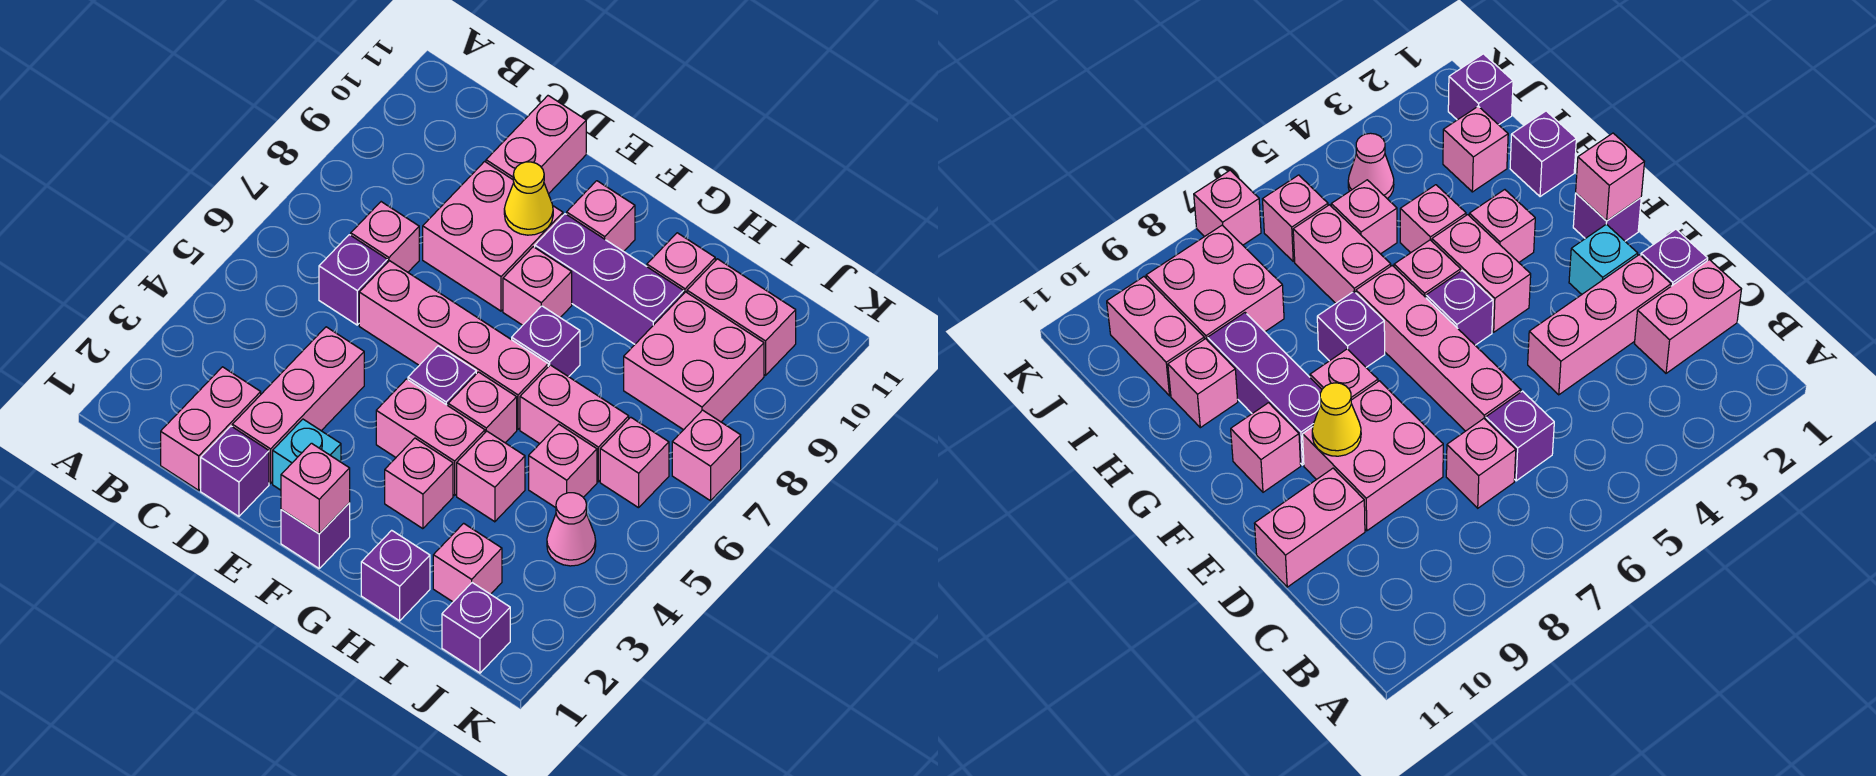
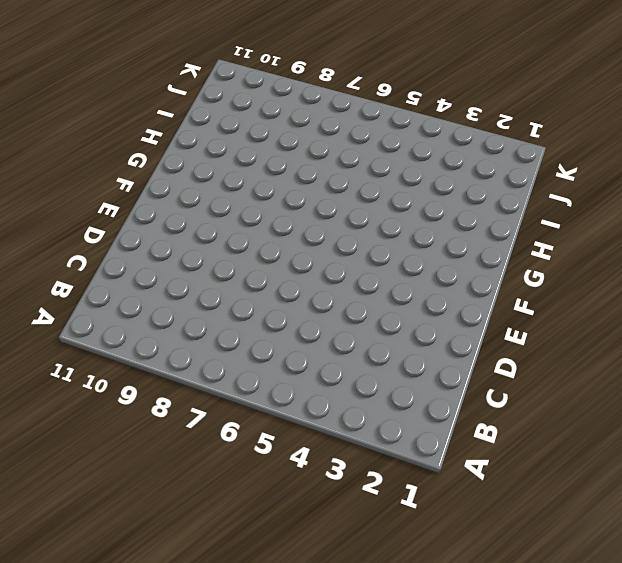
none -> pink brick C1:C2 level 1
none -> purple brick C6 level 1
none -> pink brick C7 level 1
none -> purple brick D1 level 1

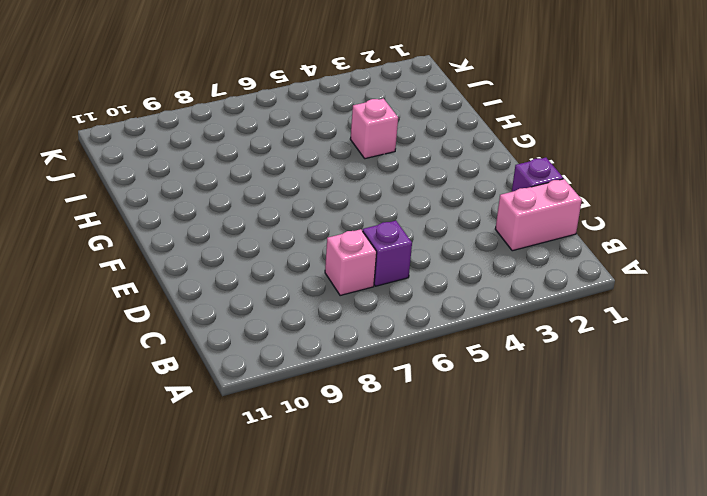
none -> pink brick D2:D4 level 1
none -> pink brick D6:G6 level 1
none -> pink brick D8:E9 level 1
none -> pink brick D10:D11 level 1

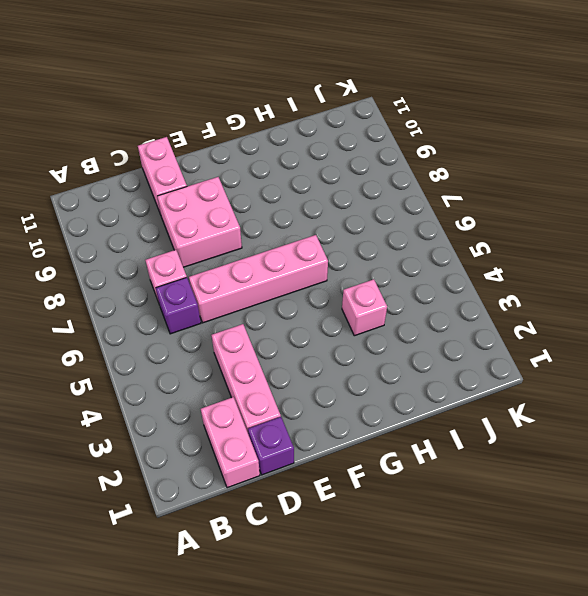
none -> cyan brick E2 level 1
none -> purple brick F1 level 1
none -> pink brick F4:G4 level 1
none -> purple brick F5 level 1

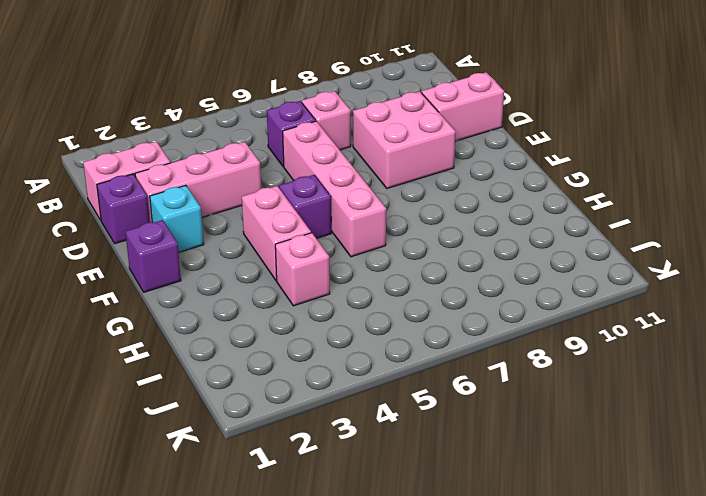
none -> pink brick F8 level 1
none -> purple brick F9:H9 level 1
none -> pink brick F10 level 1
none -> pink brick G3 level 1

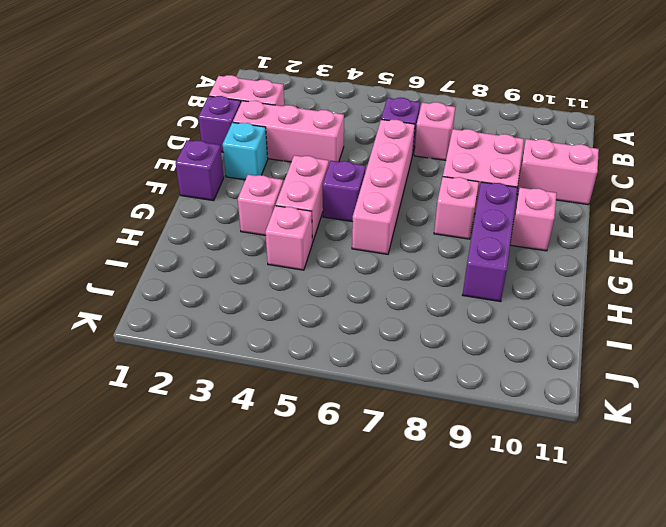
none -> pink brick G5 level 1
none -> purple brick G7 level 1
none -> purple brick H1 level 1
none -> pink brick H6:I6 level 1

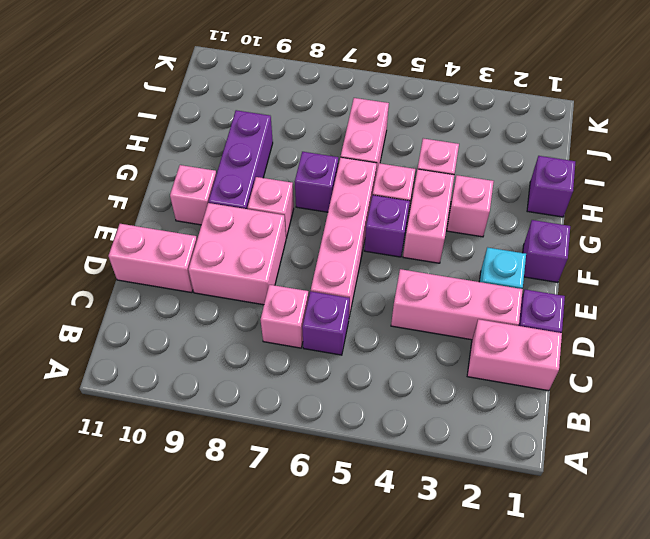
none -> pink brick H10 level 1
none -> pink brick I2 level 1
none -> pink brick I5 level 1
none -> pink brick I8:J9 level 1

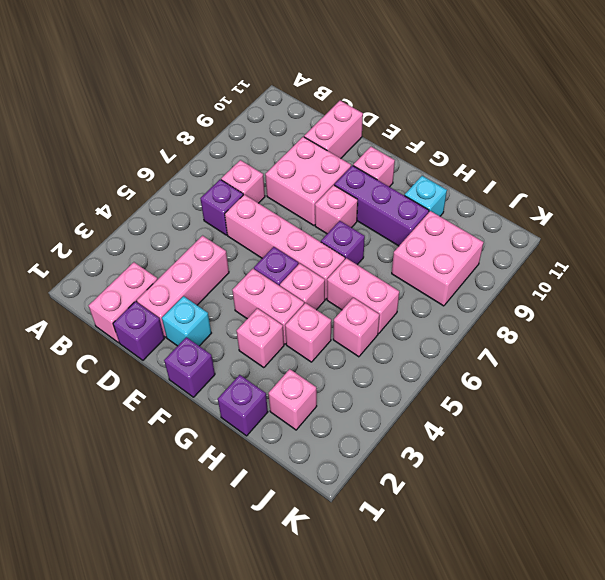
cyan brick H10 level 1 -> pink brick H10 level 1
none -> pink brick I10:J10 level 1
none -> purple brick J1 level 1
none -> pink cone J4 level 1
none -> pink brick J6 level 1

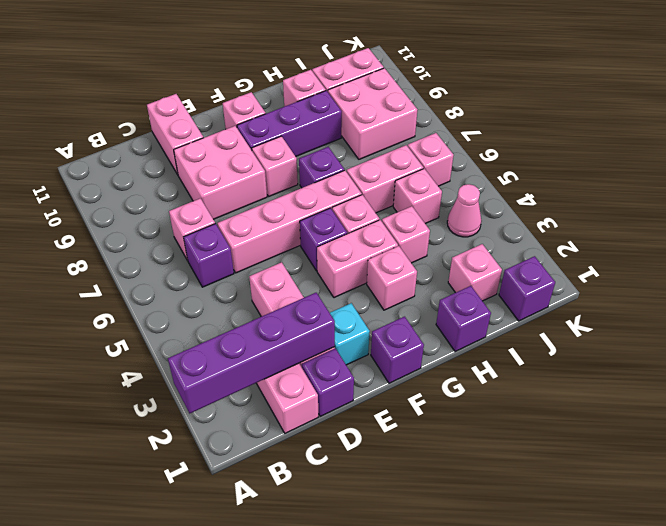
purple brick A2:D2 level 2 -> none
none -> pink brick K7 level 1
none -> yellow cone E9 level 2
none -> pink brick F1 level 2

